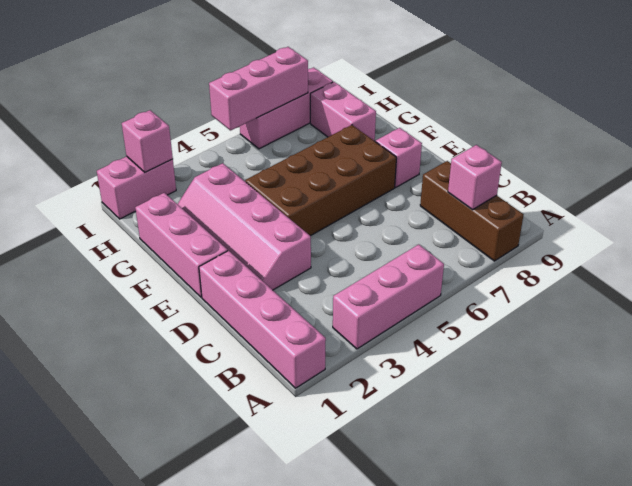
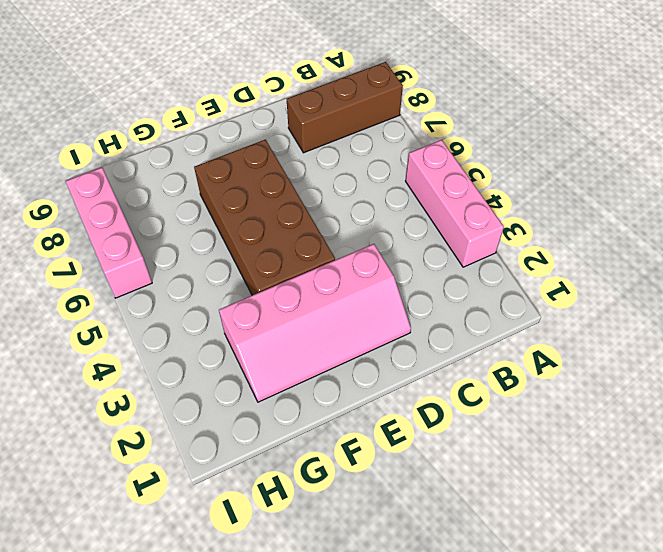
none -> pink brick A1:D1 level 1
none -> pink brick E1:G1 level 1
none -> pink brick E8 level 1

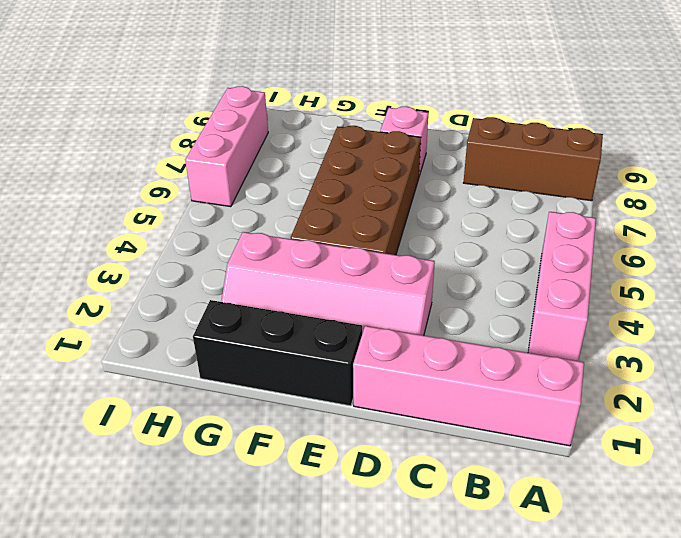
black brick E1:G1 level 1 -> pink brick E1:G1 level 1
none -> pink brick G8:H8 level 1
none -> pink brick I1:I2 level 1
none -> pink brick B8 level 2

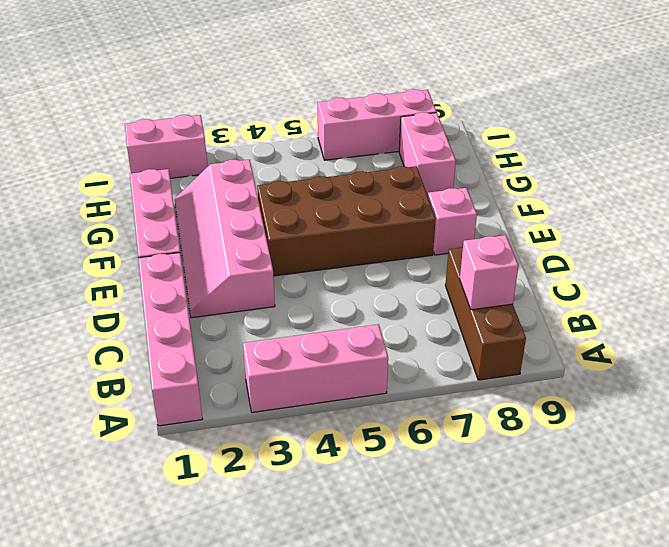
none -> pink brick I2 level 2
none -> pink brick I5:I7 level 2

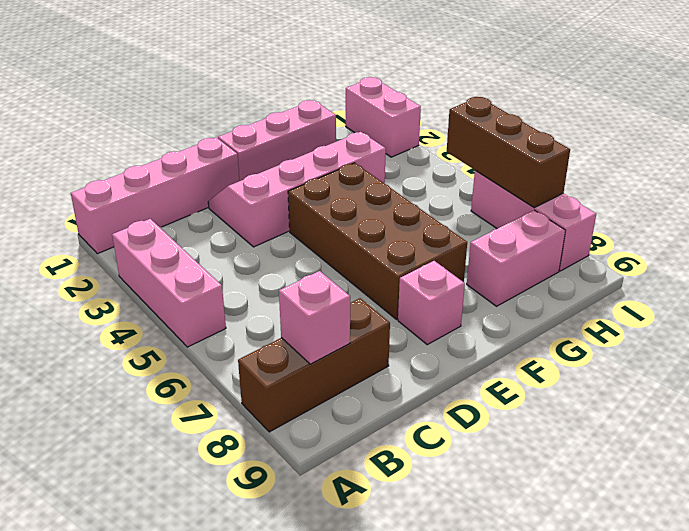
brown brick I5:I7 level 2 -> pink brick I5:I7 level 2
none -> pink brick I2 level 2

